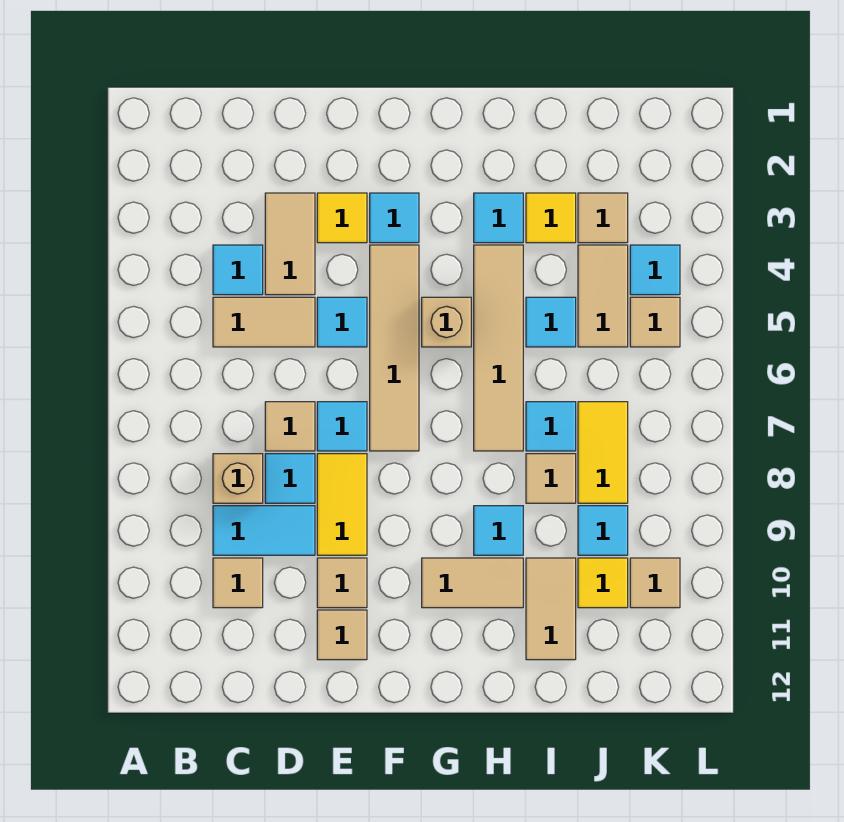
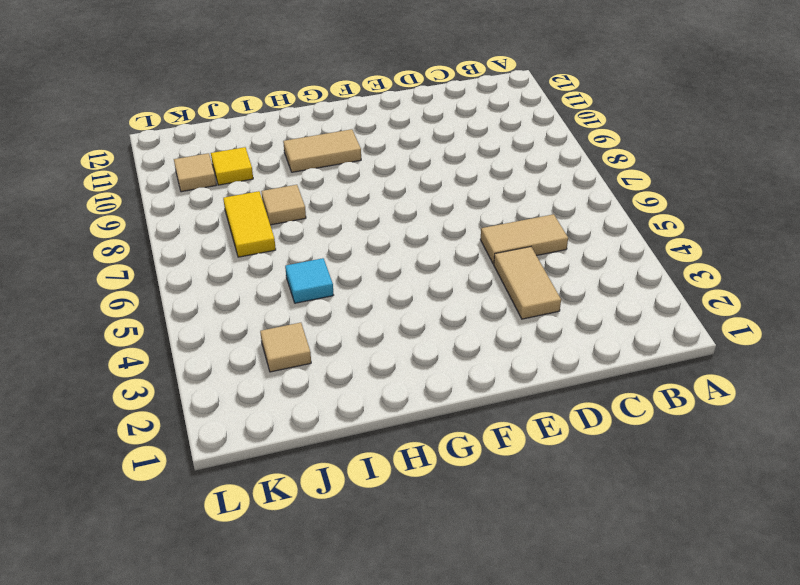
none -> cyan tile C4 level 1
none -> tan brick C8 level 1
none -> cyan tile C9:D9 level 1
none -> tan tile C10 level 1

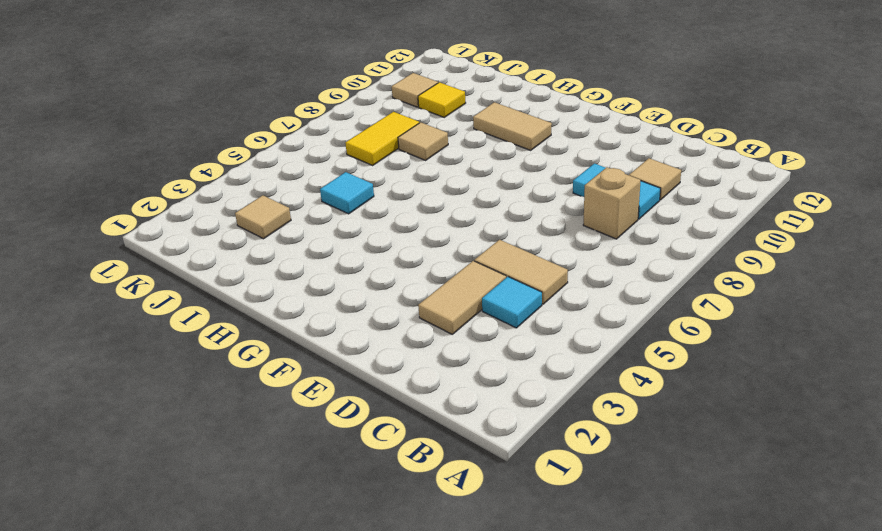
none -> tan tile D7 level 1
none -> cyan tile D8 level 1
none -> yellow tile E3 level 1
none -> cyan tile E5 level 1

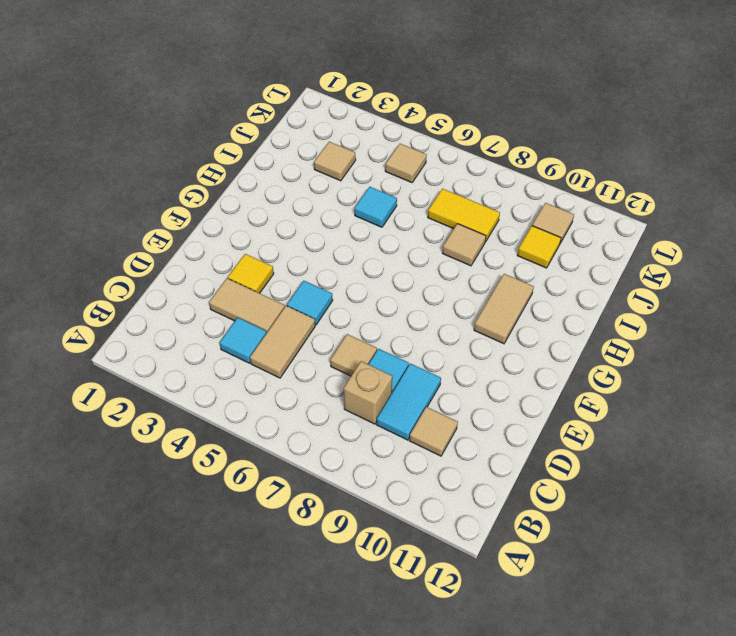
none -> cyan tile E7 level 1
none -> yellow tile E8:E9 level 1
none -> tan tile E10 level 1
none -> tan tile E11 level 1

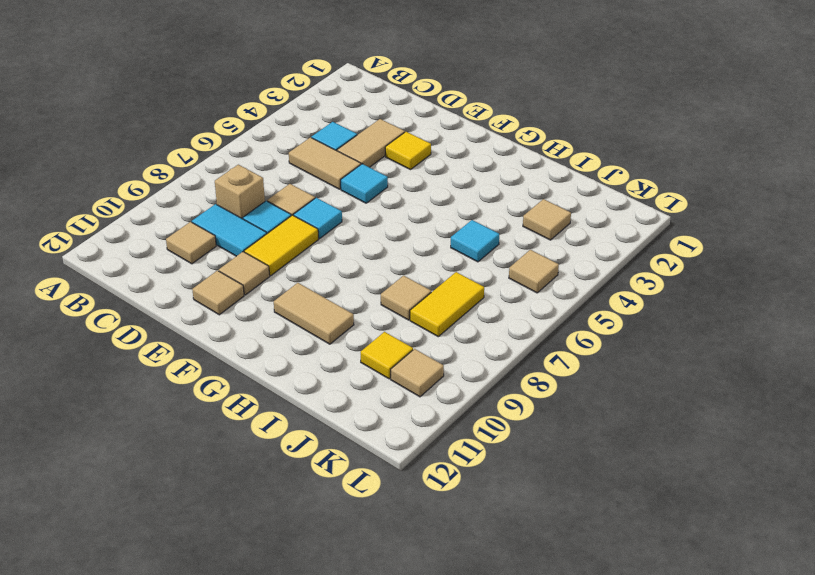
none -> cyan tile F3 level 1
none -> tan tile F4:F7 level 1
none -> tan brick G5 level 1
none -> cyan tile H3 level 1

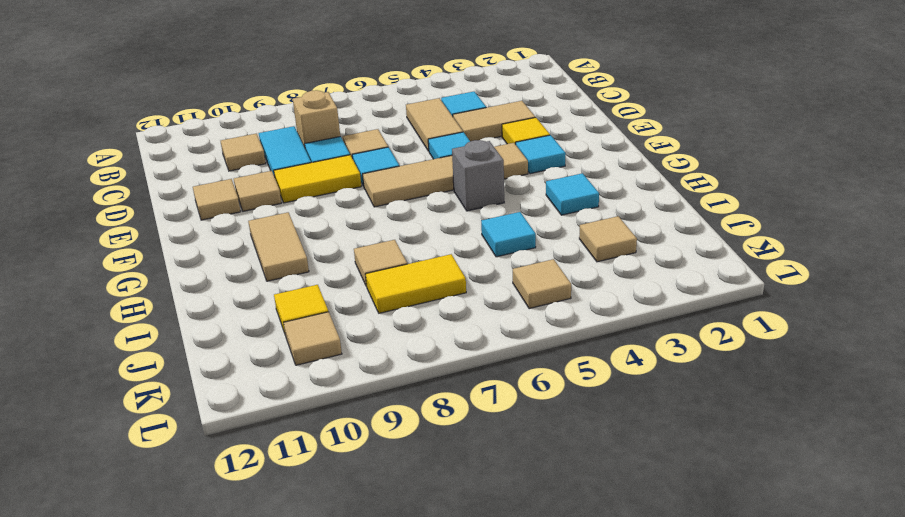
grey brick G5 level 1 -> tan brick G5 level 1
none -> tan tile H4:H7 level 1
none -> cyan tile H9 level 1
none -> yellow tile I3 level 1
none -> cyan tile I7 level 1

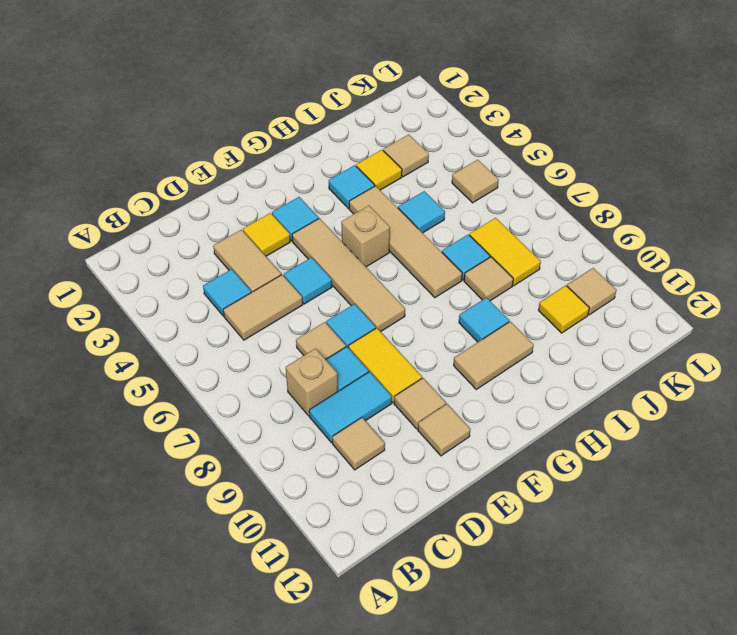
none -> tan tile I10:I11 level 1
none -> tan tile J4:J5 level 1
none -> cyan tile J9 level 1
none -> cyan tile K4 level 1

